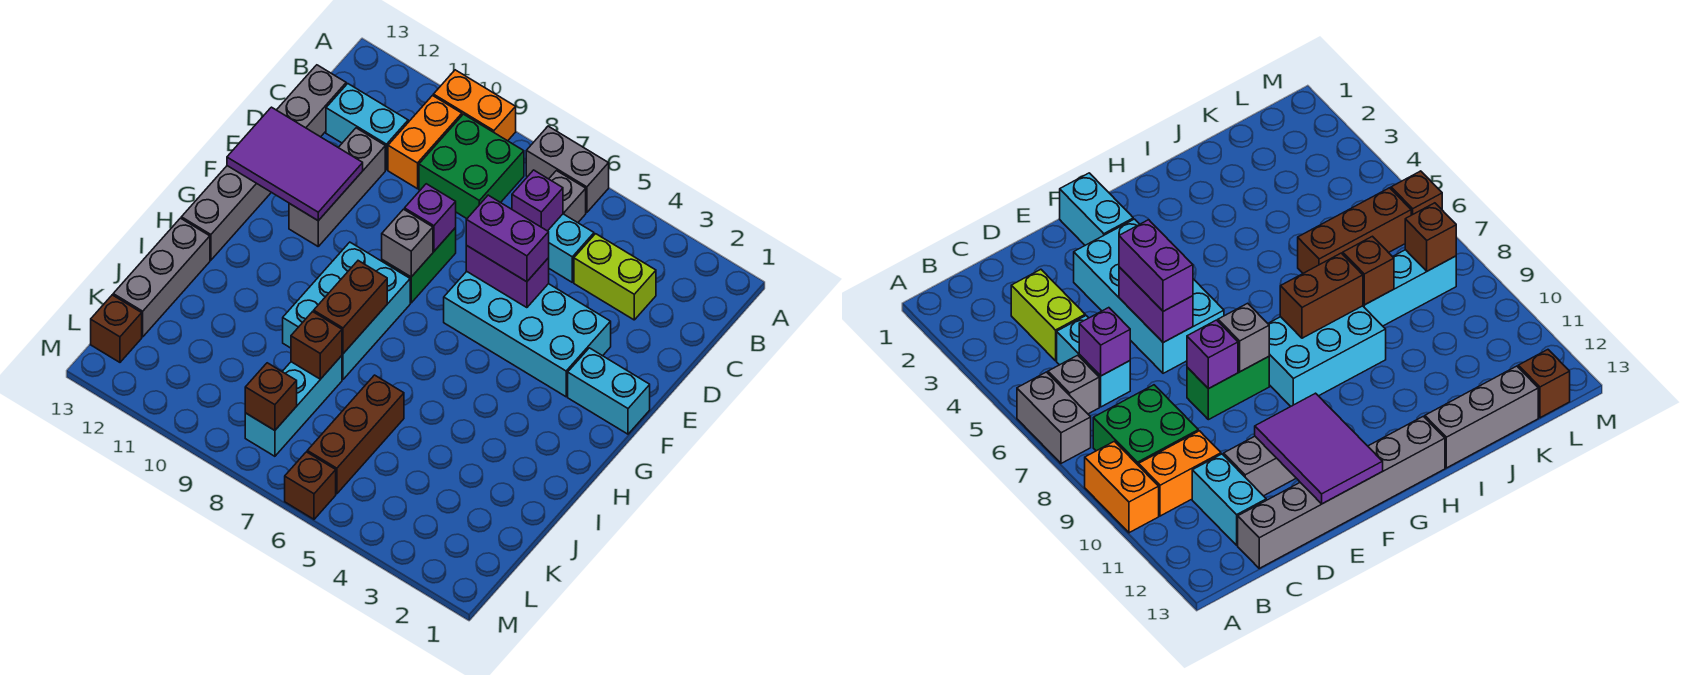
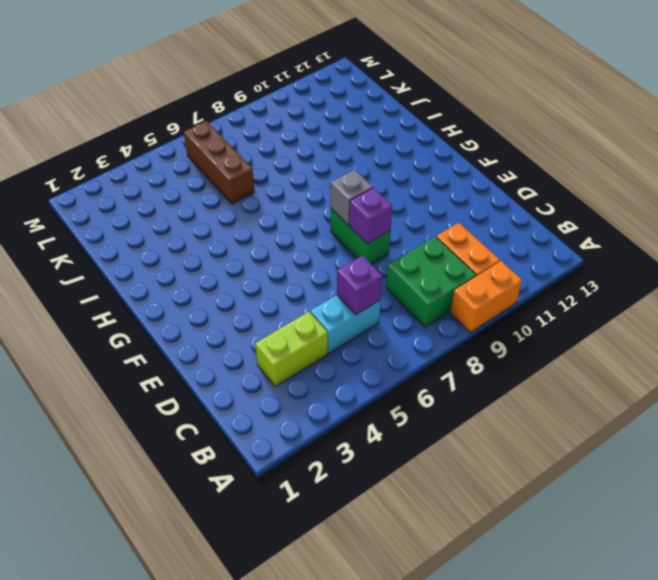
none -> grey brick A6:A7 level 1
none -> grey brick B6 level 1
none -> cyan brick C11:C12 level 1

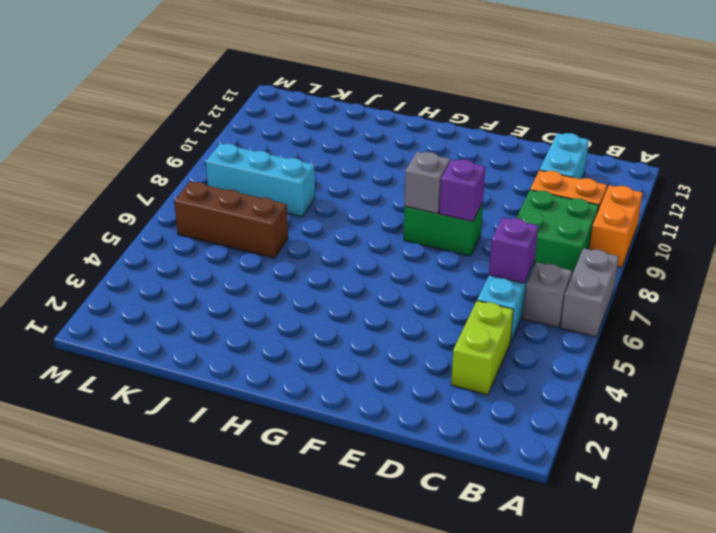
none -> grey brick C13:H13 level 1
none -> grey brick D11:F11 level 1
none -> cyan brick E3:F6 level 1

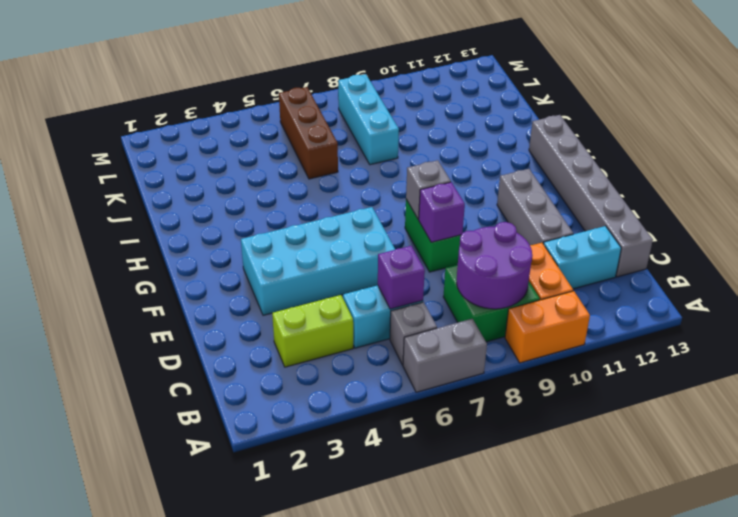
purple round brick B8:C9 level 2 -> none
none -> cyan brick F1:F2 level 1
none -> cyan brick G8:I9 level 1
none -> grey brick I13:K13 level 1

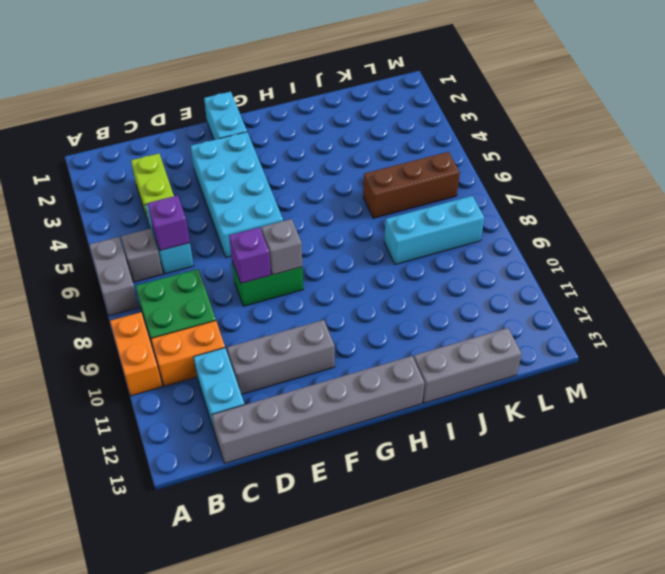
none -> cyan brick G8:I9 level 1
none -> brown brick L13 level 1
none -> brown brick M6 level 1

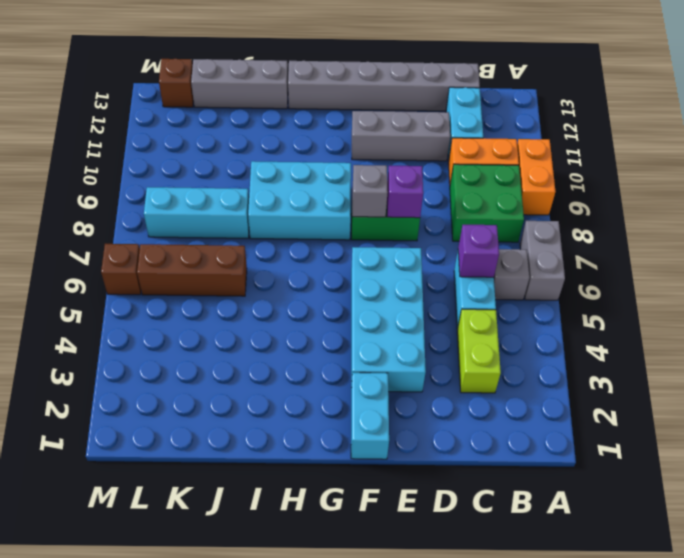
none -> purple brick E5:E6 level 2
none -> purple tile E11:F13 level 2
none -> brown brick H8:I8 level 2

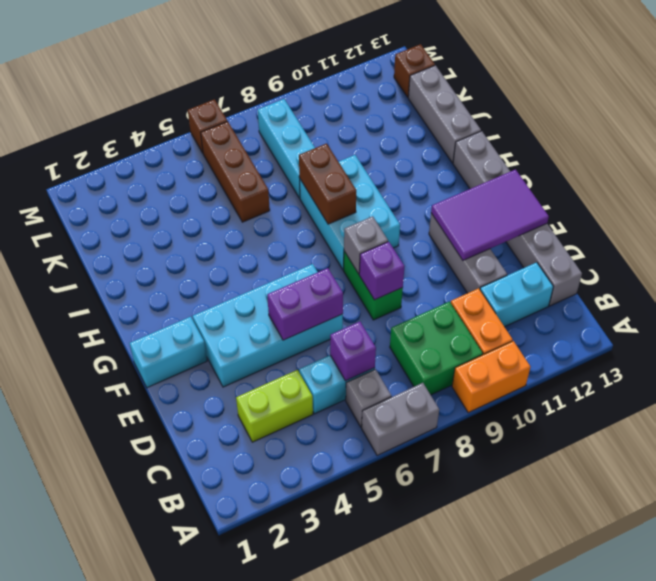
none -> brown brick J8 level 2
none -> brown brick L8 level 2
none -> purple brick E5:E6 level 3

